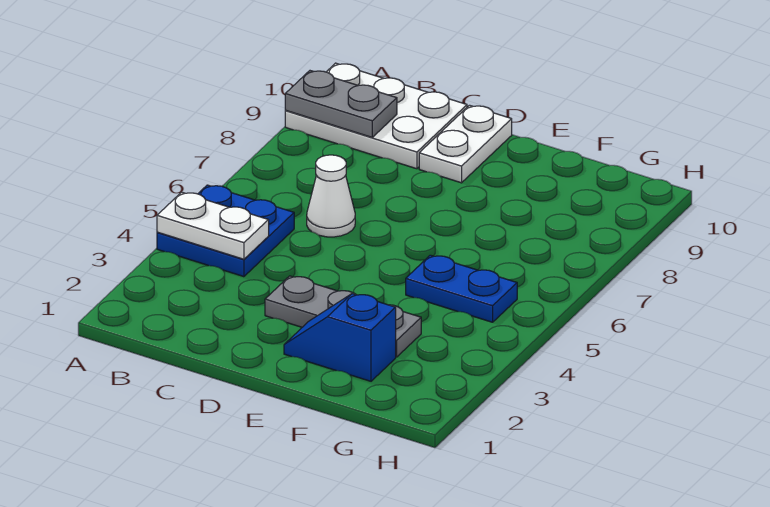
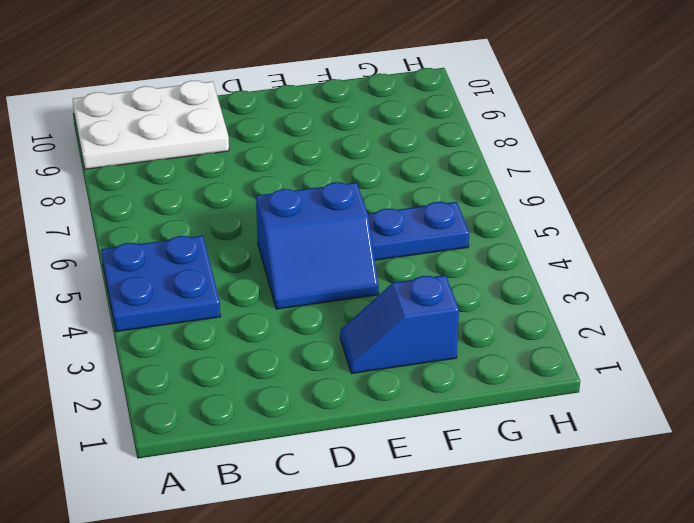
blue slope D4:E5 level 1 top 5 -> none
none -> white cone C6 level 1
none -> grey plate D3:F3 level 1

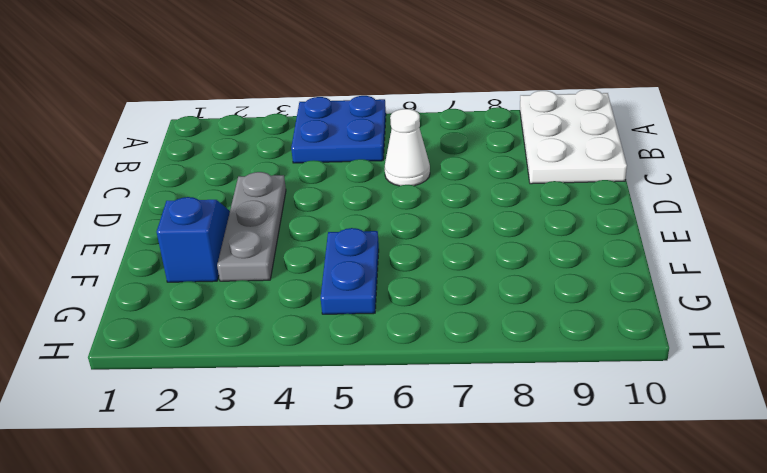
none -> white plate D9:D10 level 1
none -> white plate A4:B4 level 2

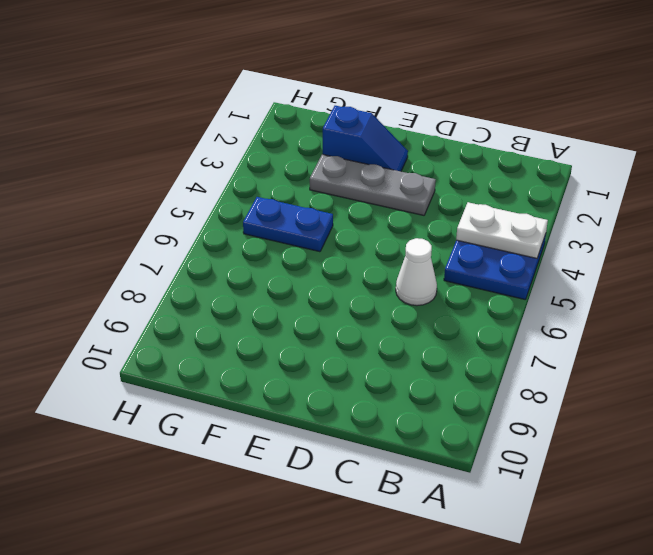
none -> white plate A9:C10 level 1
none -> white plate D9:D10 level 1

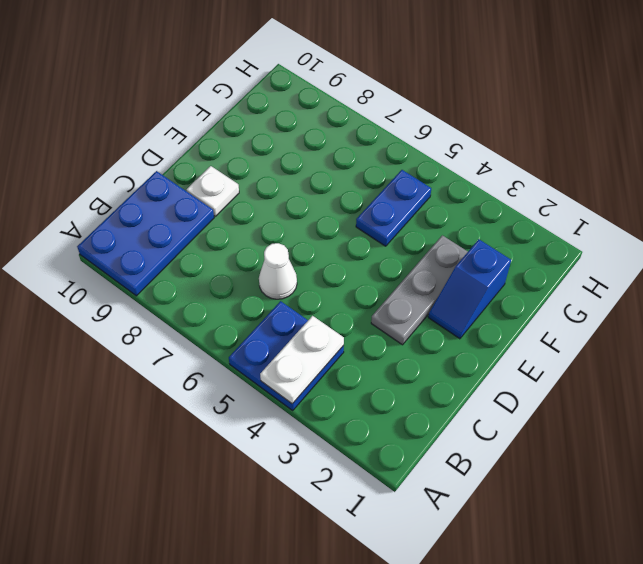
blue plate A9:C10 level 1 -> white plate A9:C10 level 1
white plate D9 level 1 -> white plate D9:D10 level 1
none -> grey plate A9:B9 level 2

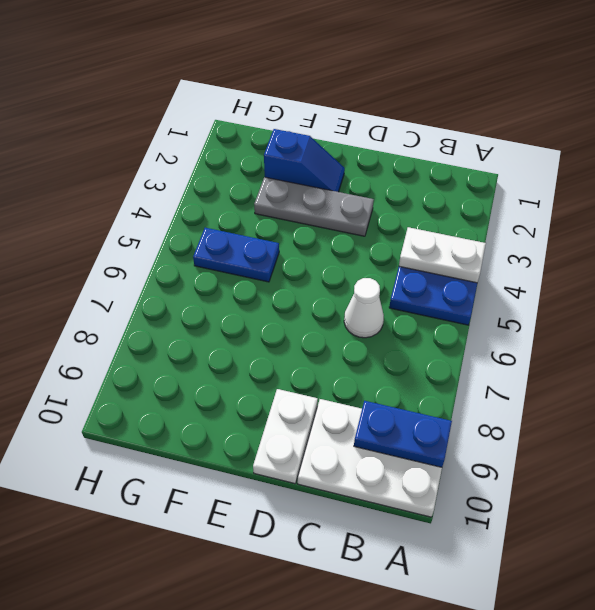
blue plate A9:B9 level 2 -> grey plate A9:B9 level 2

